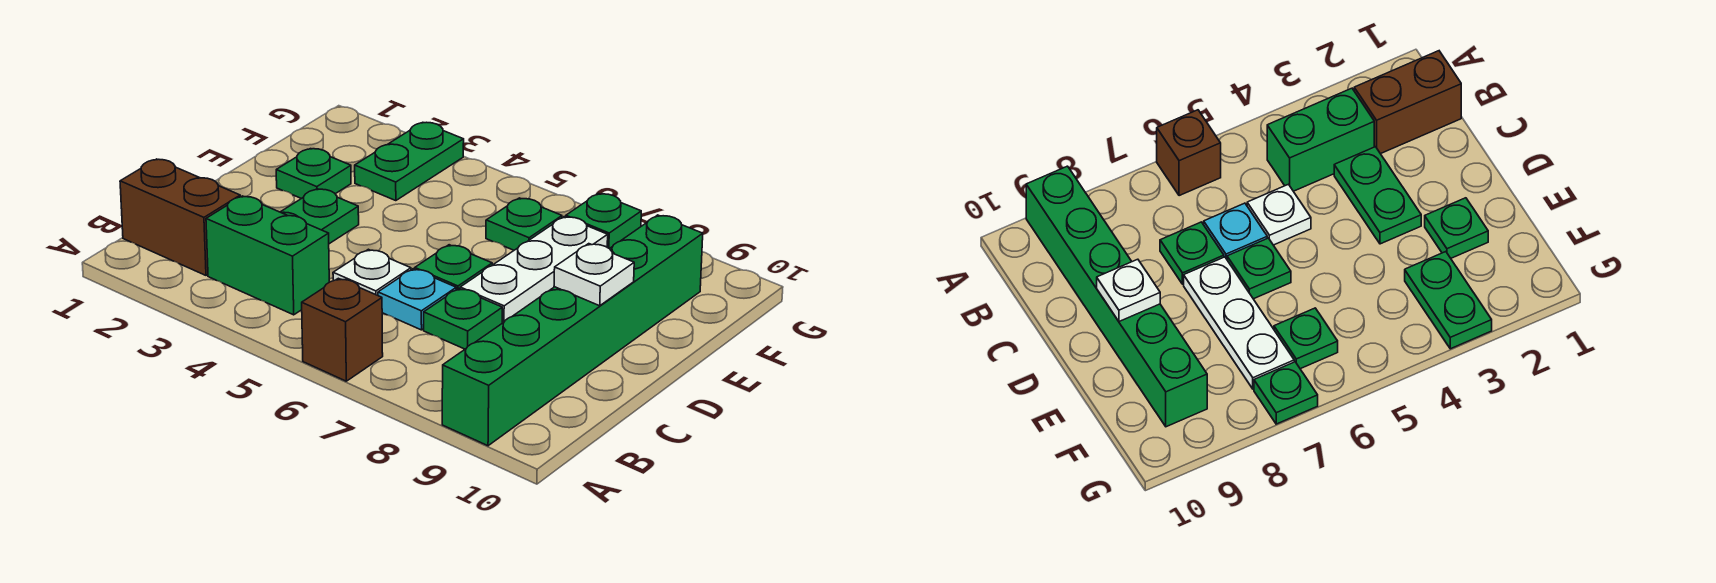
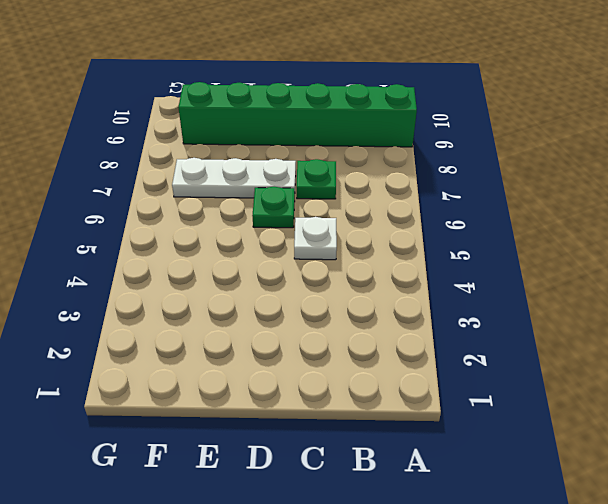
none -> brown brick A6 level 1
none -> brown brick B1:B2 level 1
none -> green brick B3:B4 level 1

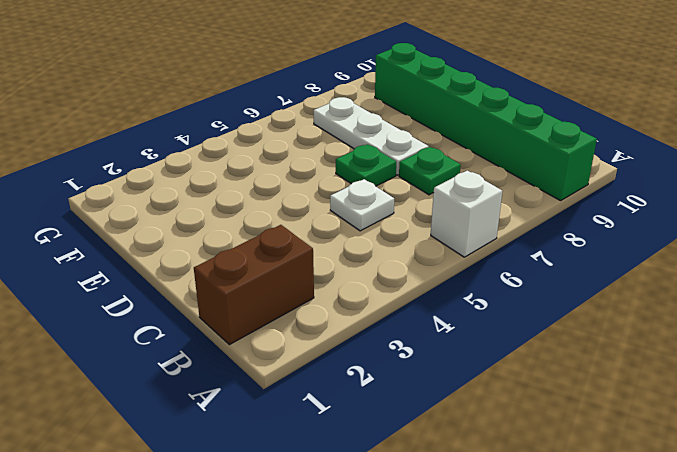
white brick A6 level 1 -> brown brick A6 level 1
none -> green brick B3:B4 level 1
none -> green plate C3:D3 level 1
none -> cyan plate C6 level 1

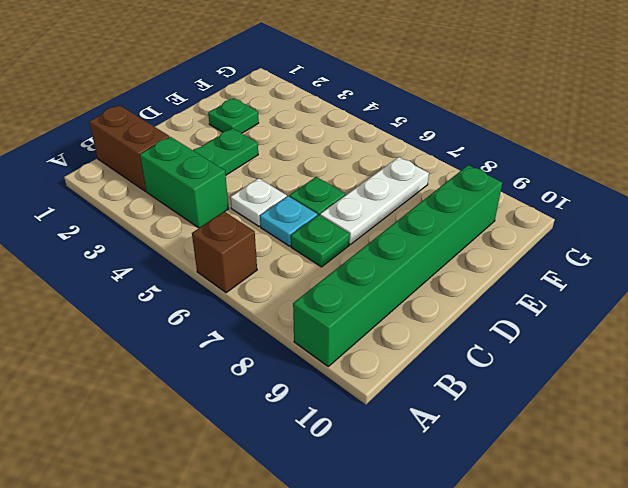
none -> green plate F3:G3 level 1
none -> green plate F6 level 1
none -> green plate G7 level 1

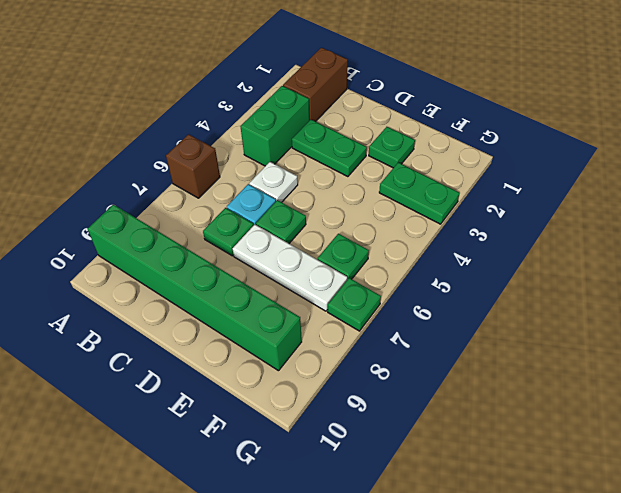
none -> white plate D9 level 2

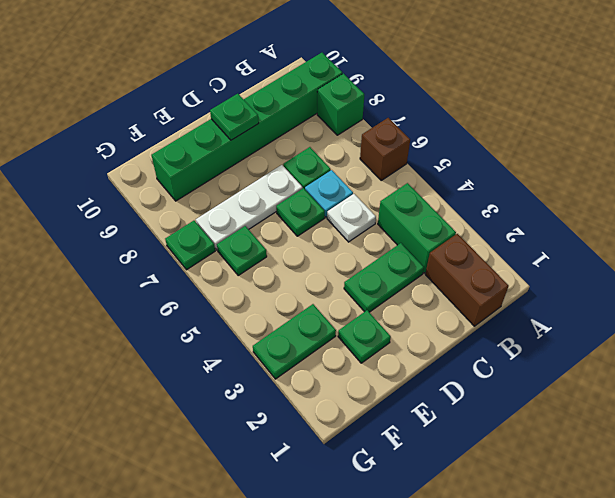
green brick A8 level 1 -> none
green plate D9 level 2 -> white plate D9 level 2

